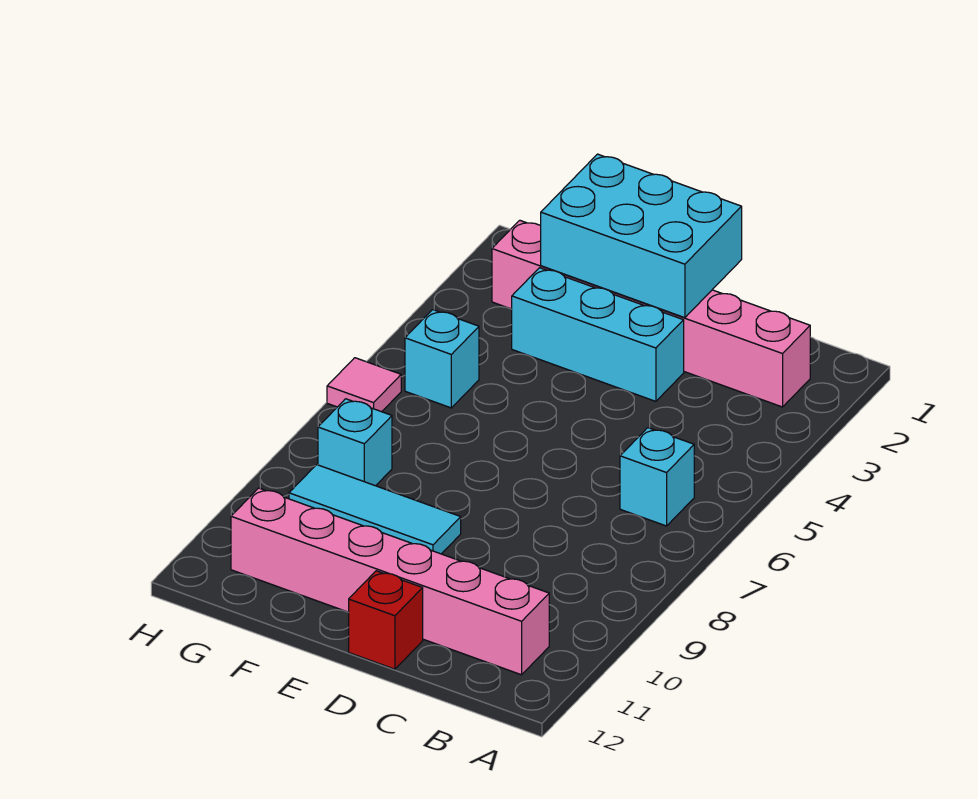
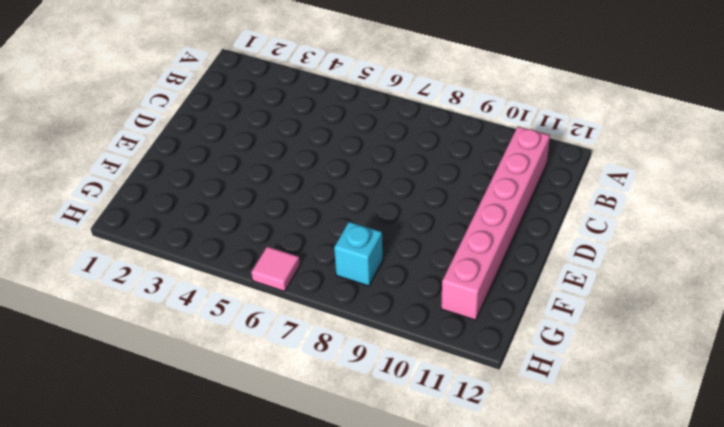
none -> pink brick B2:G2 level 1
none -> cyan brick B6 level 1

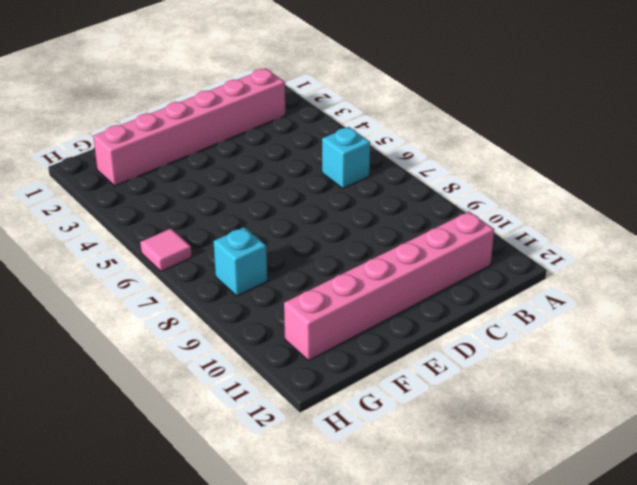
none -> cyan brick D3:F3 level 1
none -> red brick D12 level 1

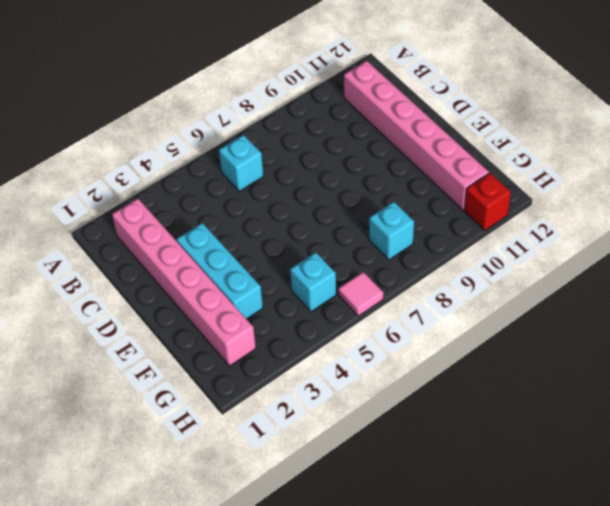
red brick H11 level 1 -> red brick D12 level 1
none -> cyan tile E9:G9 level 1
none -> cyan brick D1:F2 level 2

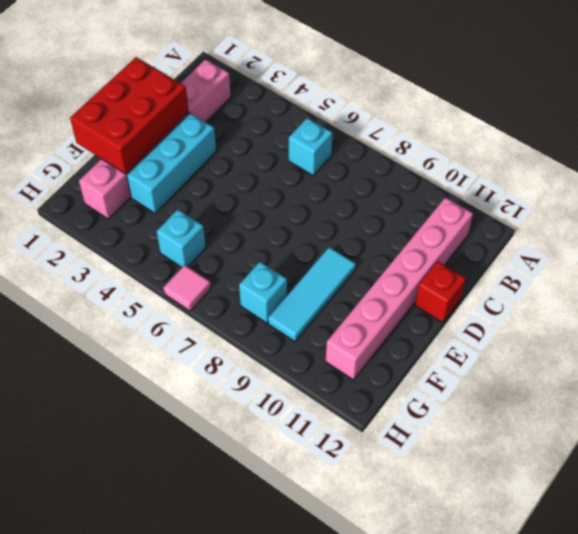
red brick D1:F2 level 2 -> cyan brick D1:F2 level 2

